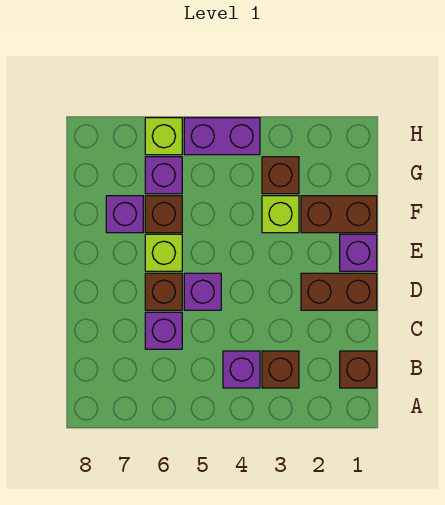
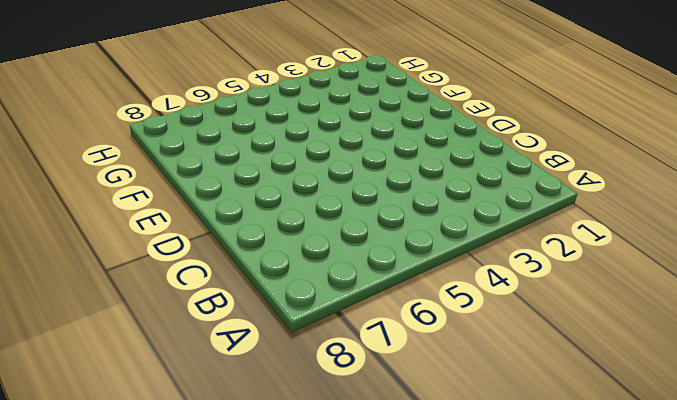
none -> brown brick B1 level 1
none -> brown brick B3 level 1
none -> purple brick B4 level 1

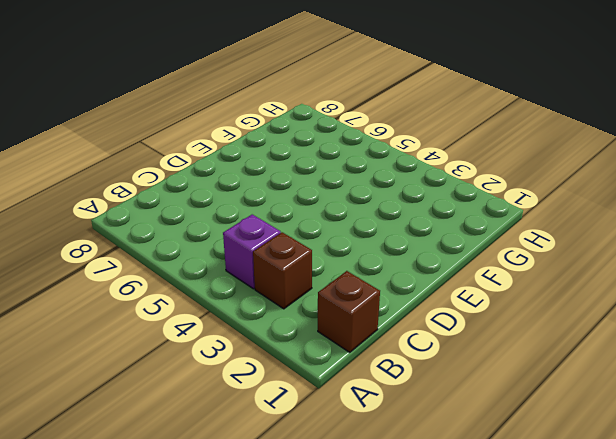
none -> purple brick C6 level 1
none -> brown brick D1:D2 level 1
none -> purple brick D5 level 1

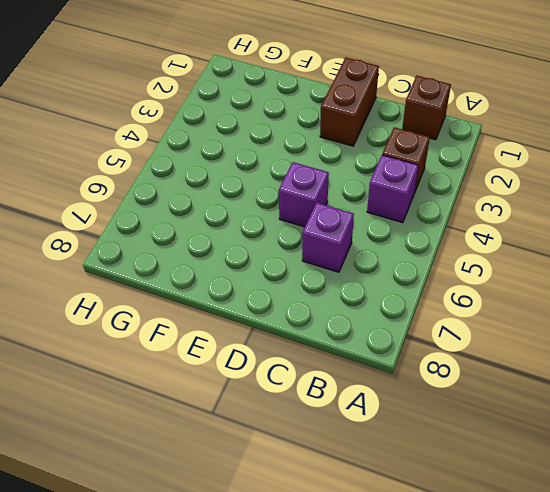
none -> brown brick D6 level 1
none -> purple brick E1 level 1
none -> lime brick E6 level 1

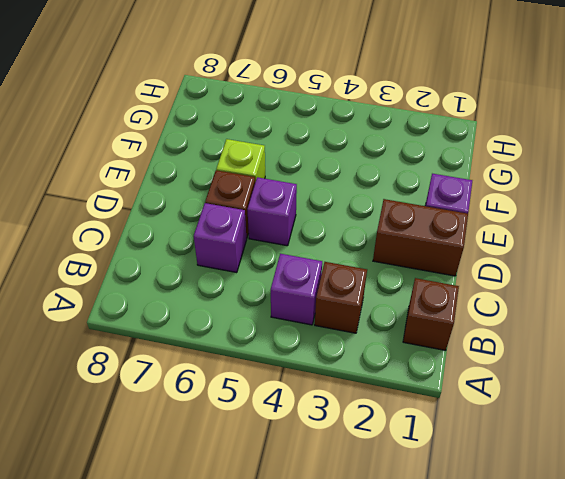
none -> brown brick F1:F2 level 1
none -> lime brick F3 level 1
none -> brown brick F6 level 1

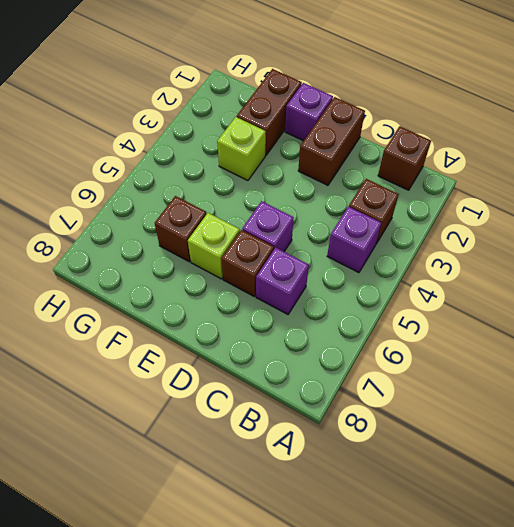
none -> purple brick F7 level 1
none -> brown brick G3 level 1
none -> purple brick G6 level 1

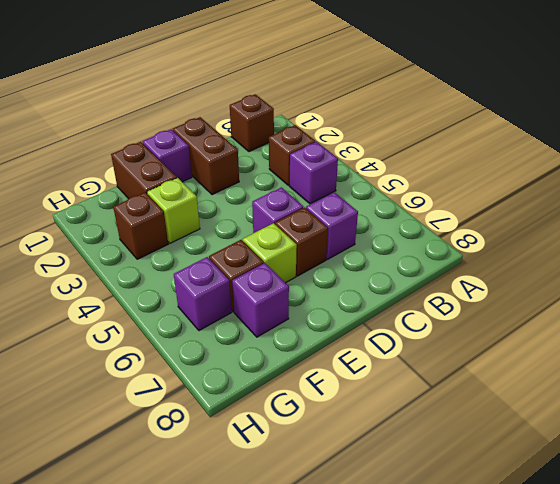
none -> purple brick H4:H5 level 1
none -> lime brick H6 level 1

